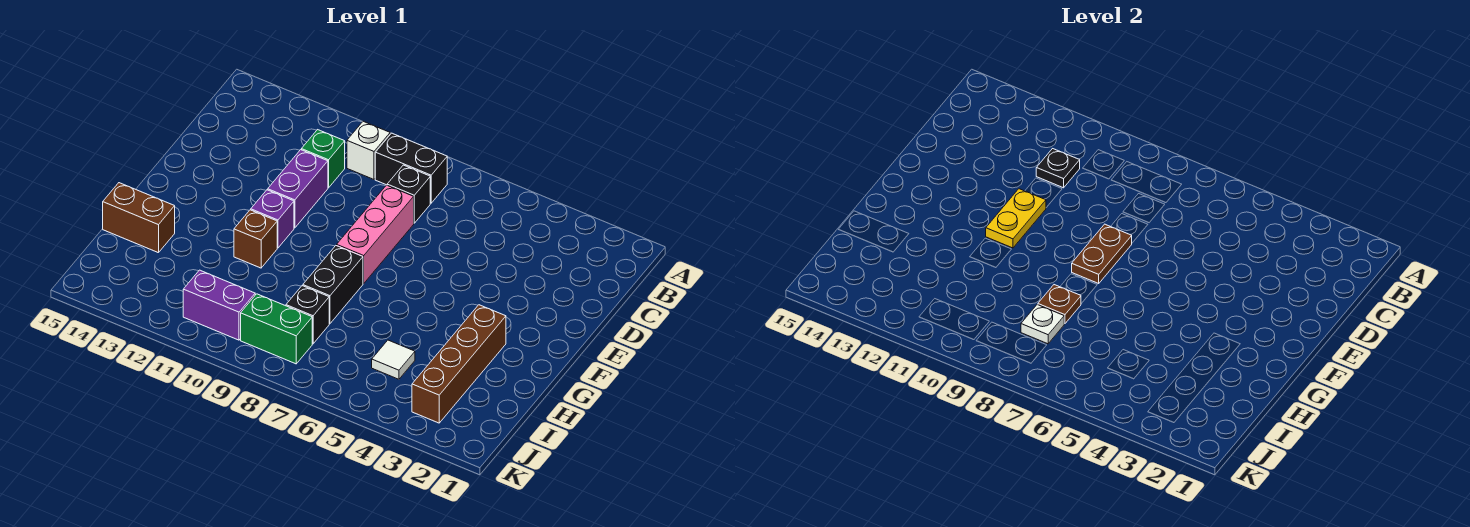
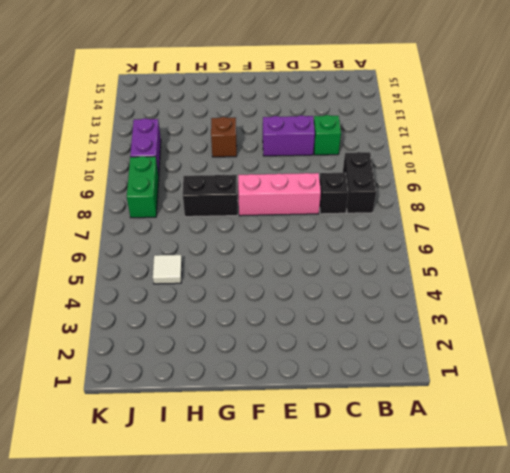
none -> white brick B10 level 1
none -> purple brick F11 level 1
none -> brown brick G3:J3 level 1

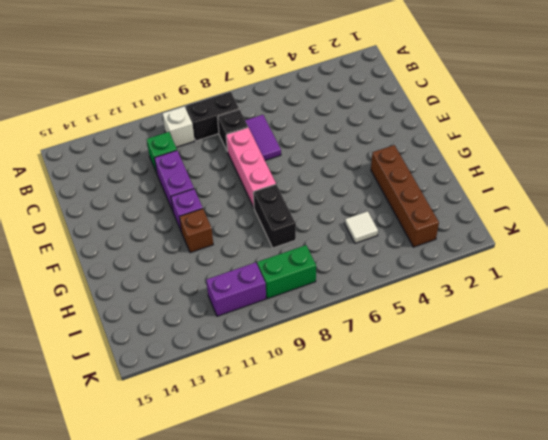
purple tile C7:D7 level 1 -> none
none -> brown brick H14:H15 level 1
none -> black brick I8 level 1
none -> black plate C11 level 2

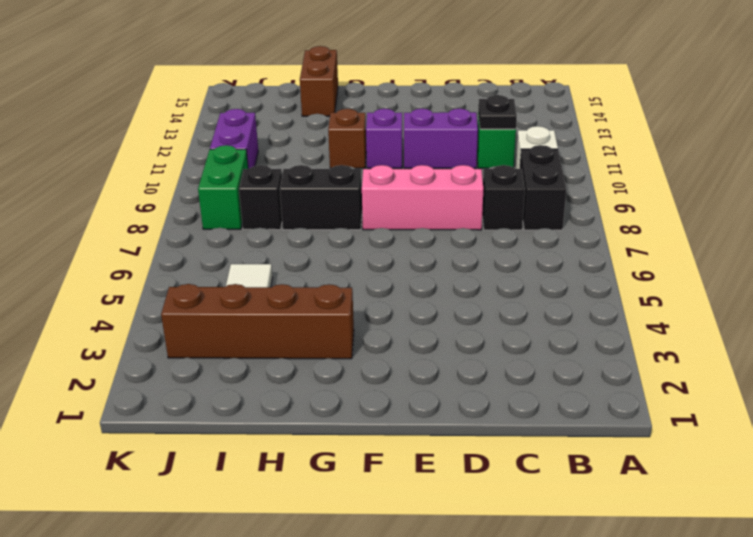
none -> brown plate E8:F8 level 2
none -> yellow plate E11:F11 level 2
none -> brown plate H8 level 2

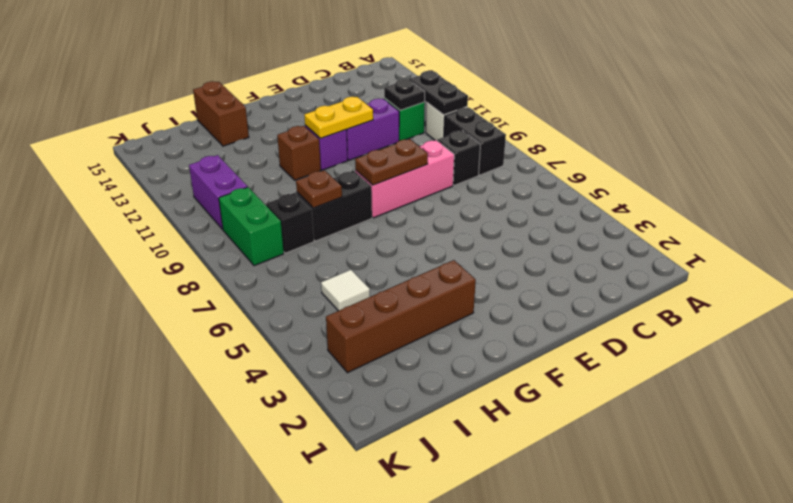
black plate B10:B11 level 2 -> none
none -> white plate I8 level 2

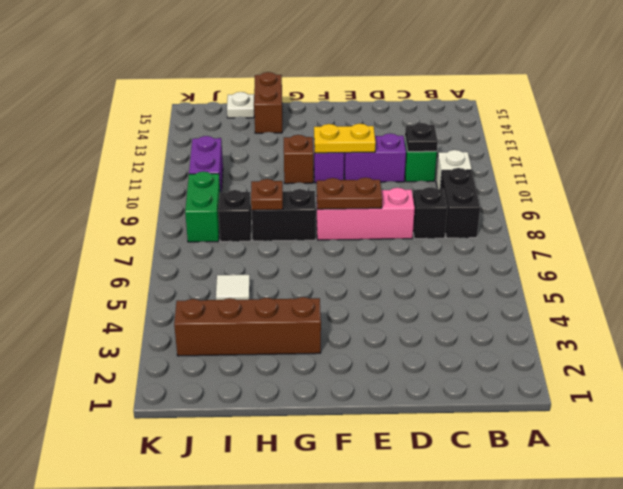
white plate I15 level 1 -> white plate I8 level 2

